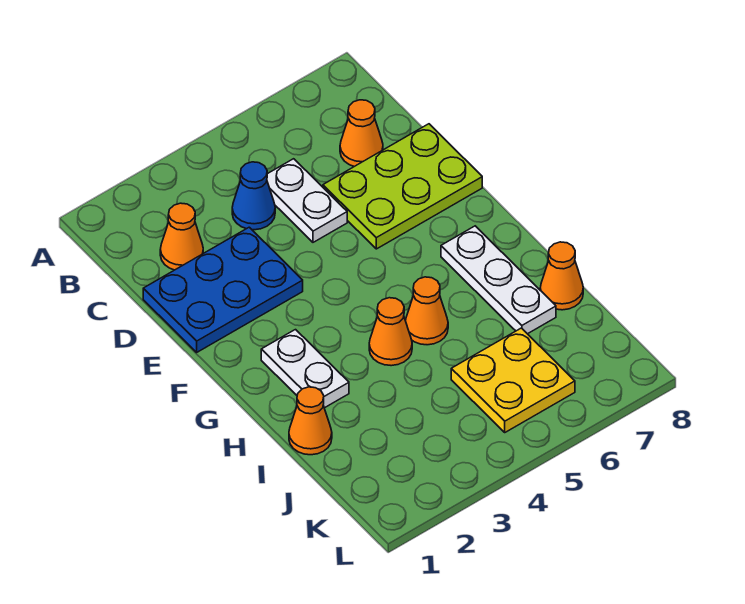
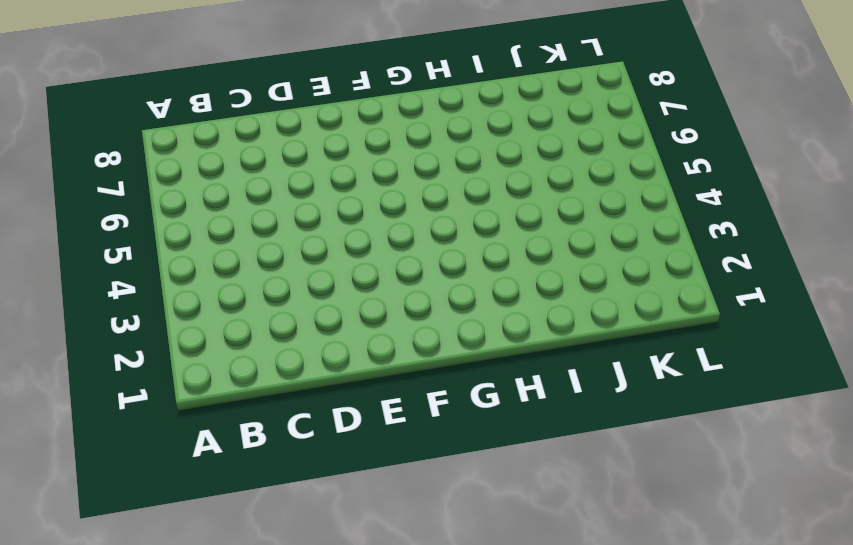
none -> orange cone C2 level 1
none -> blue cone C4 level 1
none -> white plate C5:D5 level 1

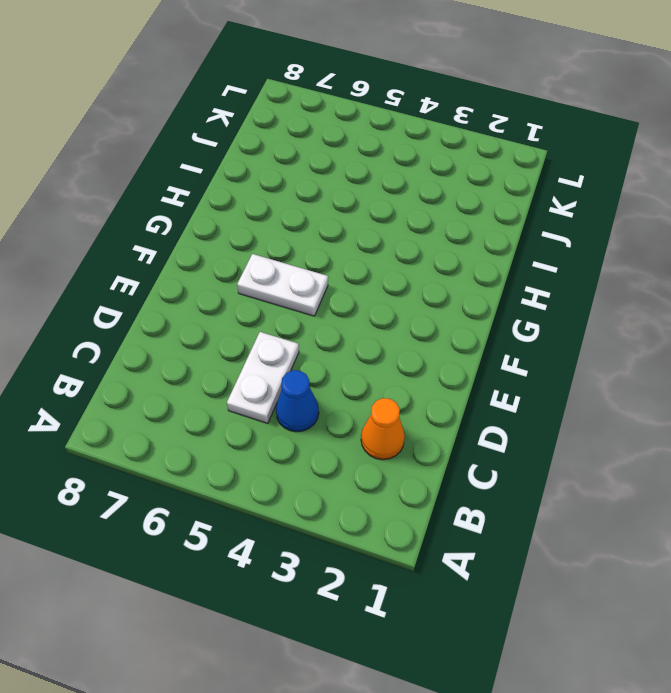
white plate F5:F6 level 1 -> white plate G2:H2 level 1
none -> orange cone C7 level 1
none -> blue plate D1:E3 level 1
none -> lime plate D6:E8 level 1

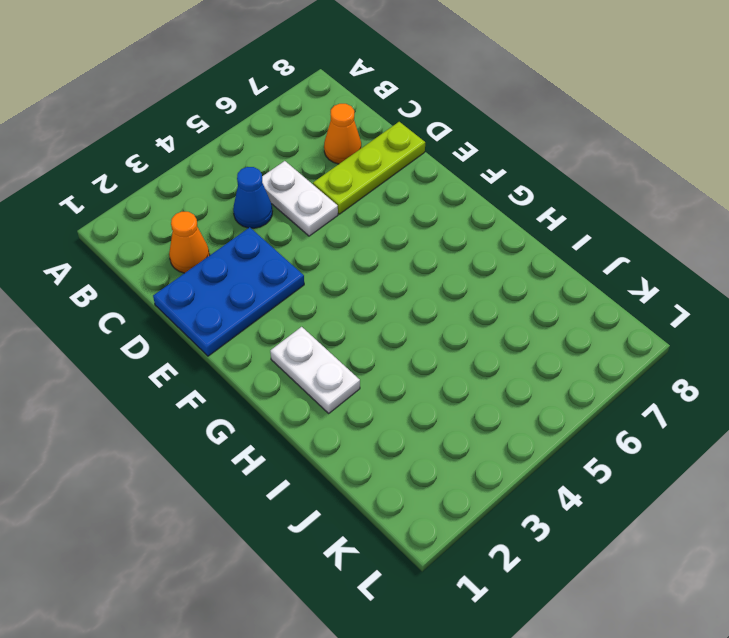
lime plate D6:D8 level 1 -> lime plate D6:E8 level 1
none -> white plate G7:I7 level 1
none -> orange cone H4 level 1
none -> orange cone H5 level 1

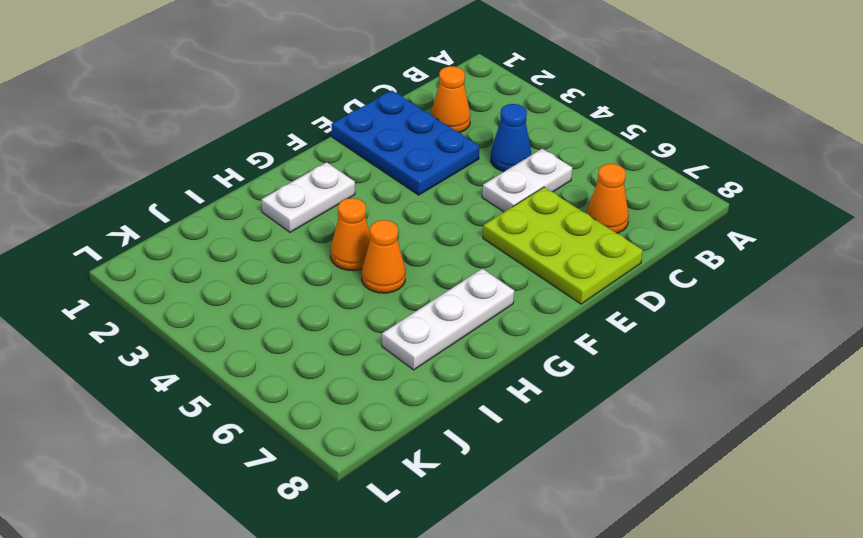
none -> orange cone I1 level 1
none -> orange cone I8 level 1
none -> yellow plate J5:K6 level 1

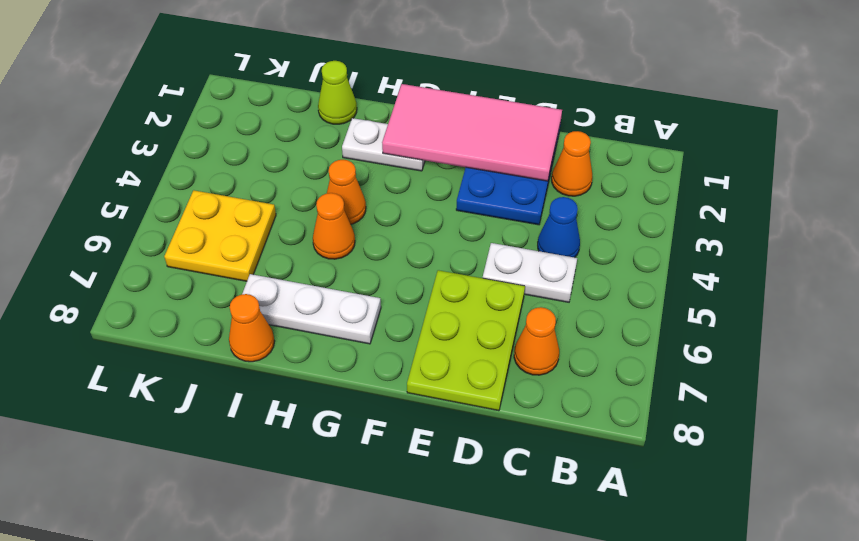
pink tile D1:G2 level 2 -> none
lime cone I1 level 1 -> orange cone I1 level 1

